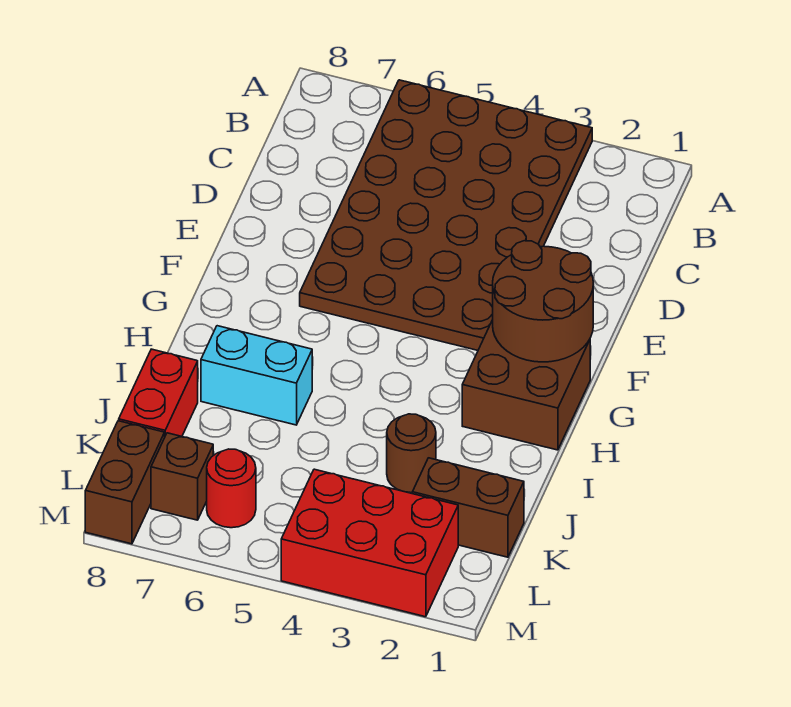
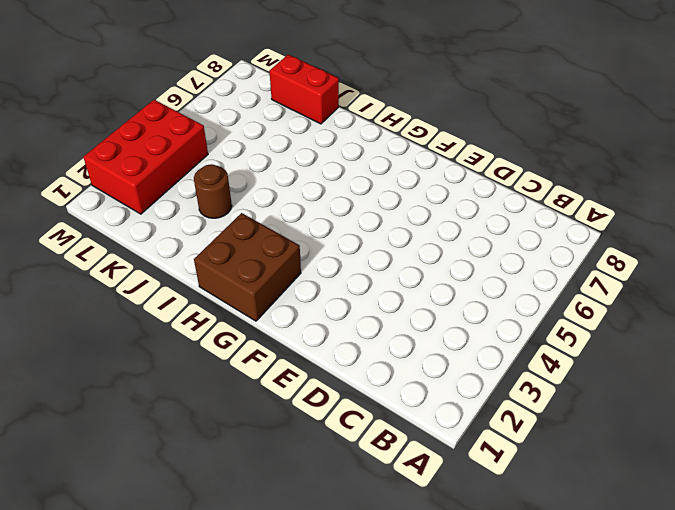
none -> brown plate A3:F6 level 1
none -> cyan brick I6:I7 level 1

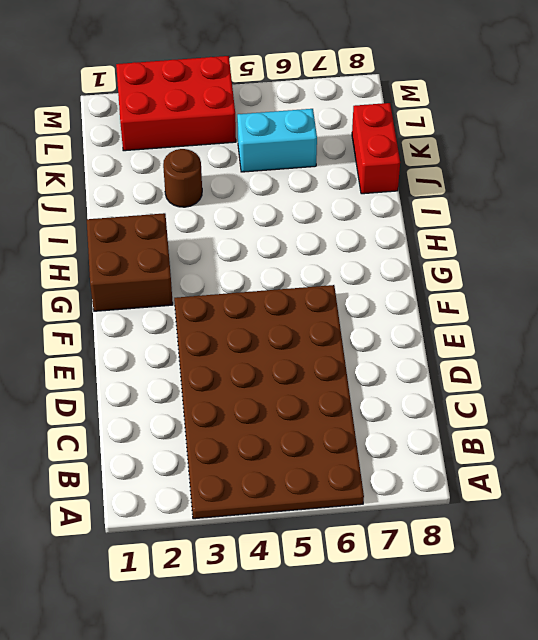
cyan brick K5:K6 level 1 -> cyan brick I6:I7 level 1
none -> brown brick K1:K2 level 1
none -> red round brick L6 level 1

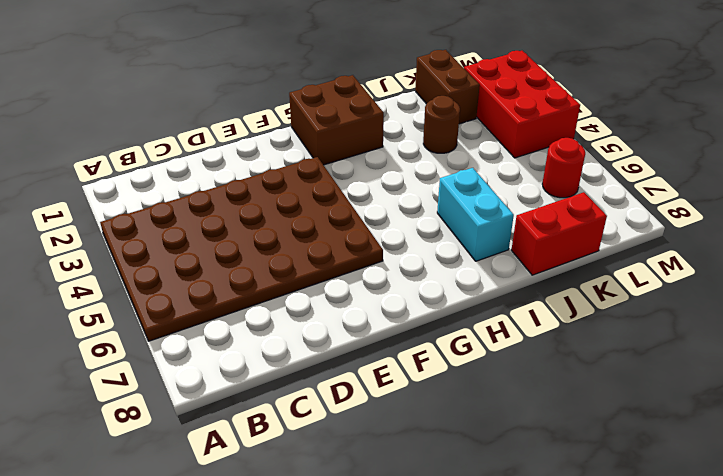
none -> brown brick L7 level 1
none -> brown brick L8:M8 level 1

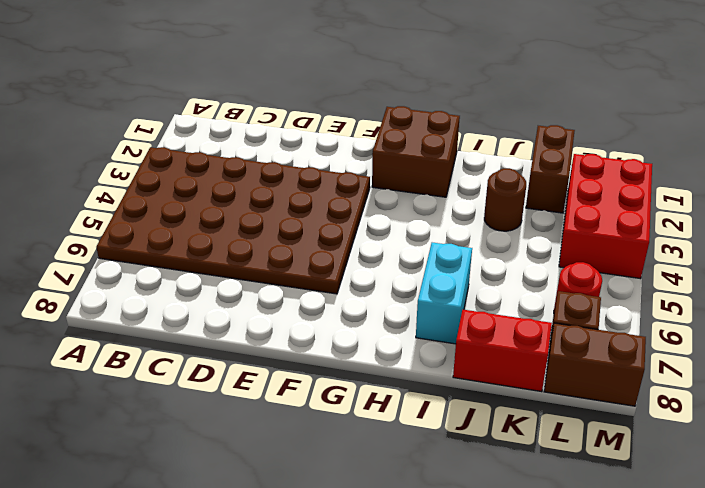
none -> brown round brick F1:G2 level 2

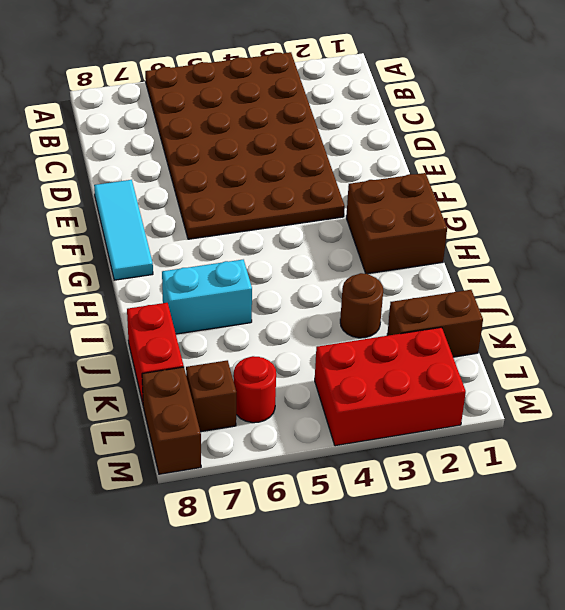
cyan tile E8:G8 level 1 -> none
none -> brown round brick F1:G2 level 2

